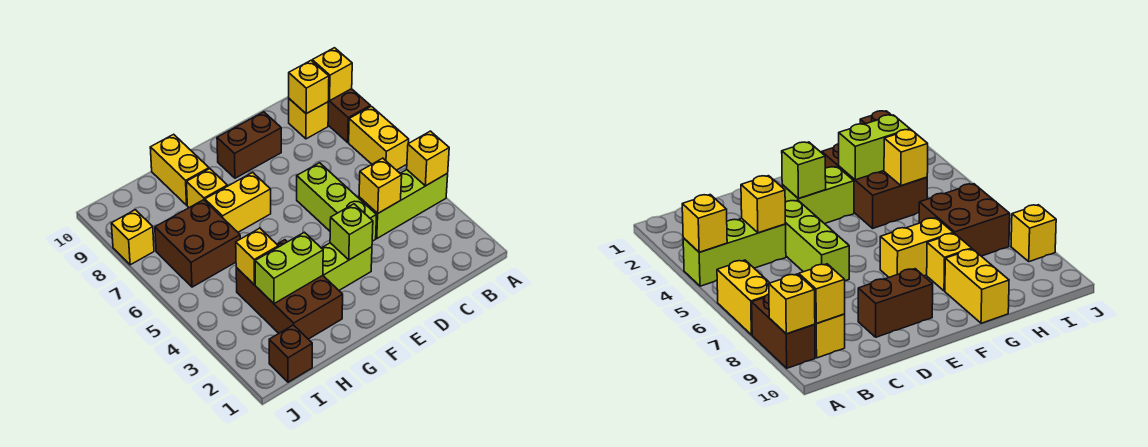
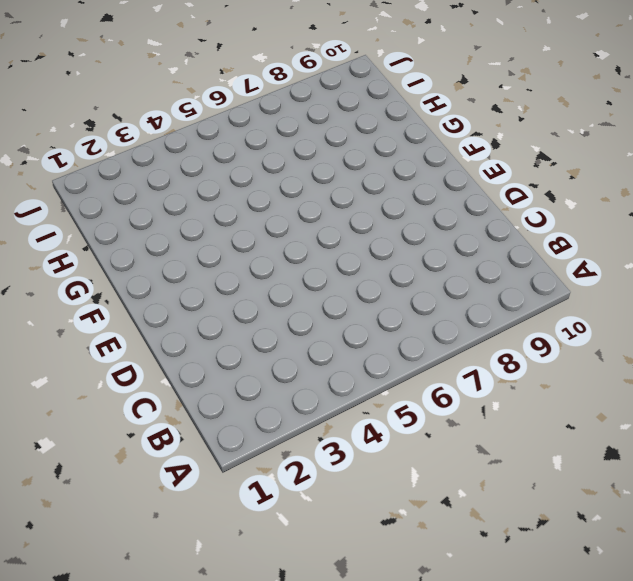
none -> lime brick A4:C4 level 1
none -> yellow brick A6:A7 level 1
none -> brown brick A8:A9 level 1

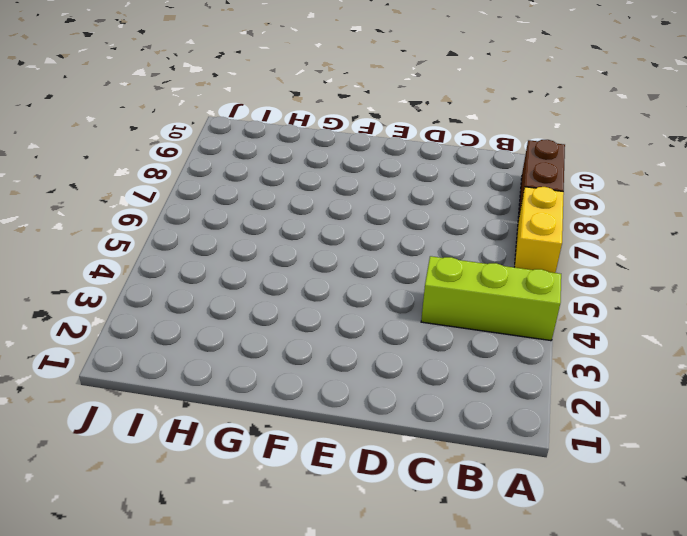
none -> yellow brick B9 level 1
none -> lime brick D4:D6 level 1
none -> brown brick D9:E9 level 1

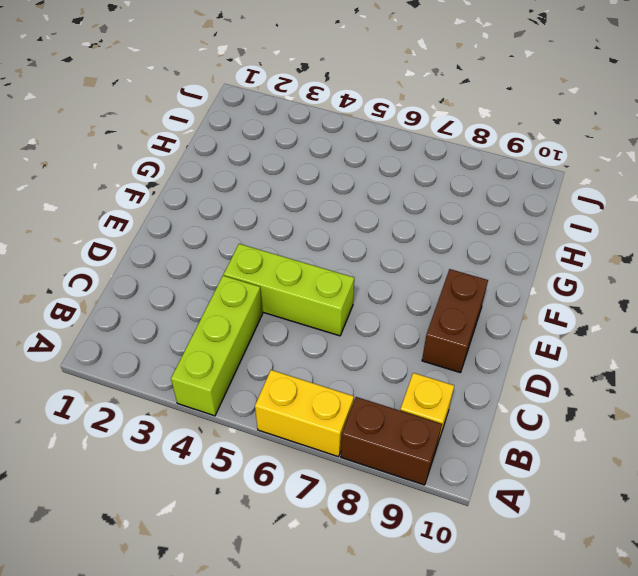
none -> lime brick E3:F3 level 1
none -> yellow brick F7:G7 level 1
none -> brown brick G2:H4 level 1

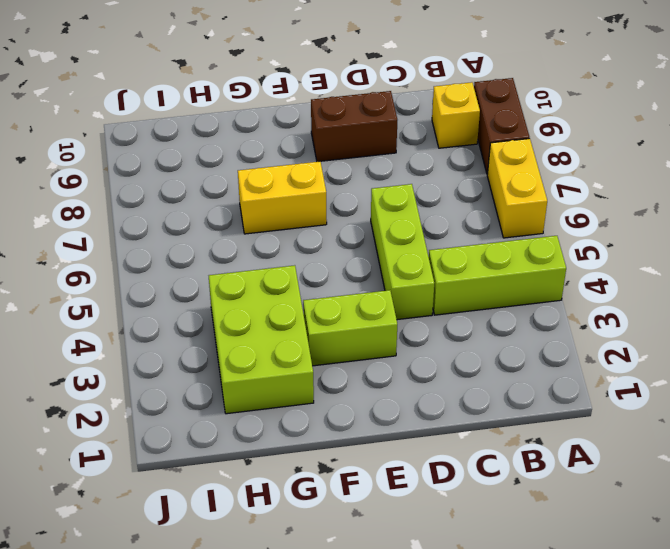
lime brick G2:H4 level 1 -> brown brick G2:H4 level 1
none -> yellow brick G8 level 1
none -> yellow brick G9:G10 level 1
none -> brown brick H6:I7 level 1

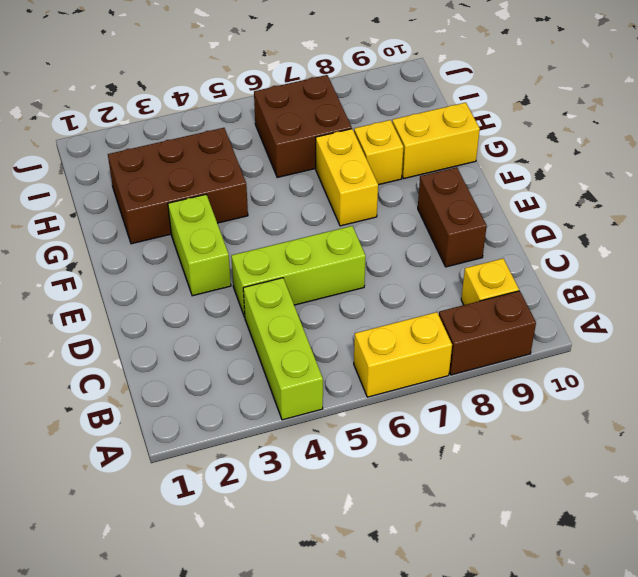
none -> brown brick I1 level 1
none -> yellow brick J8 level 1
none -> yellow brick A4 level 2

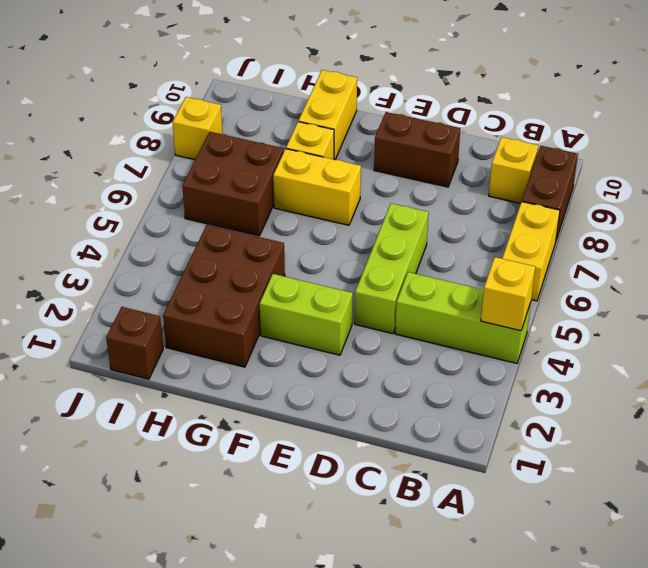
none -> yellow brick A9 level 2
none -> yellow brick B9 level 2
none -> yellow brick C4 level 2

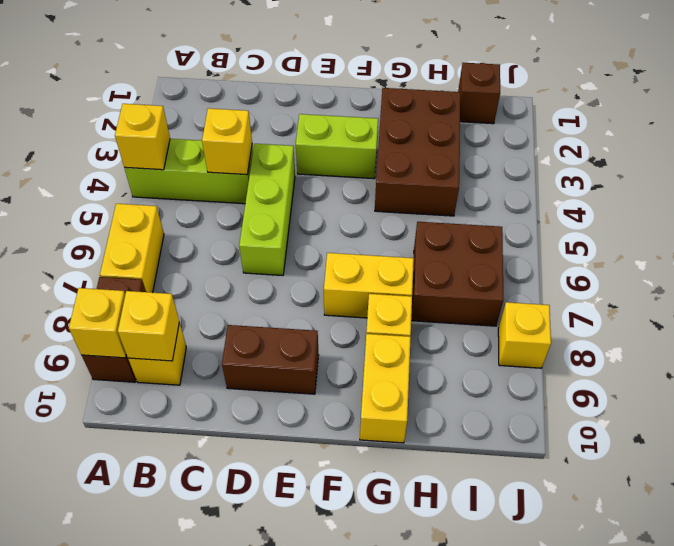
none -> lime brick E3 level 2
none -> lime brick G3:H3 level 2
none -> yellow brick H4 level 2

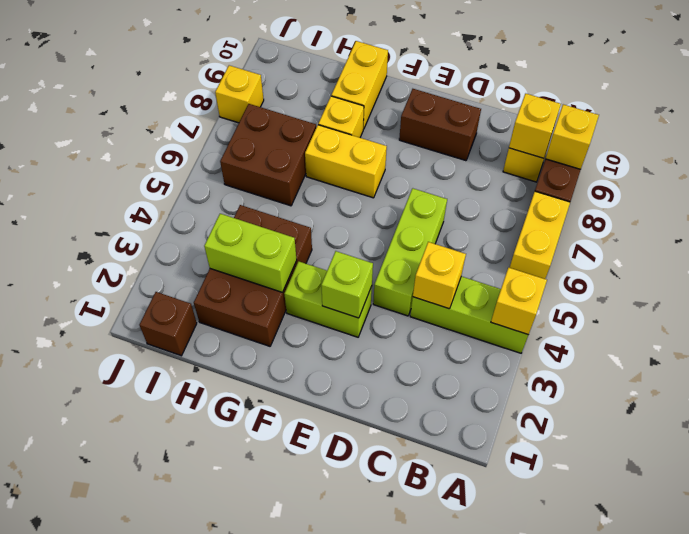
none -> yellow brick H4 level 2

